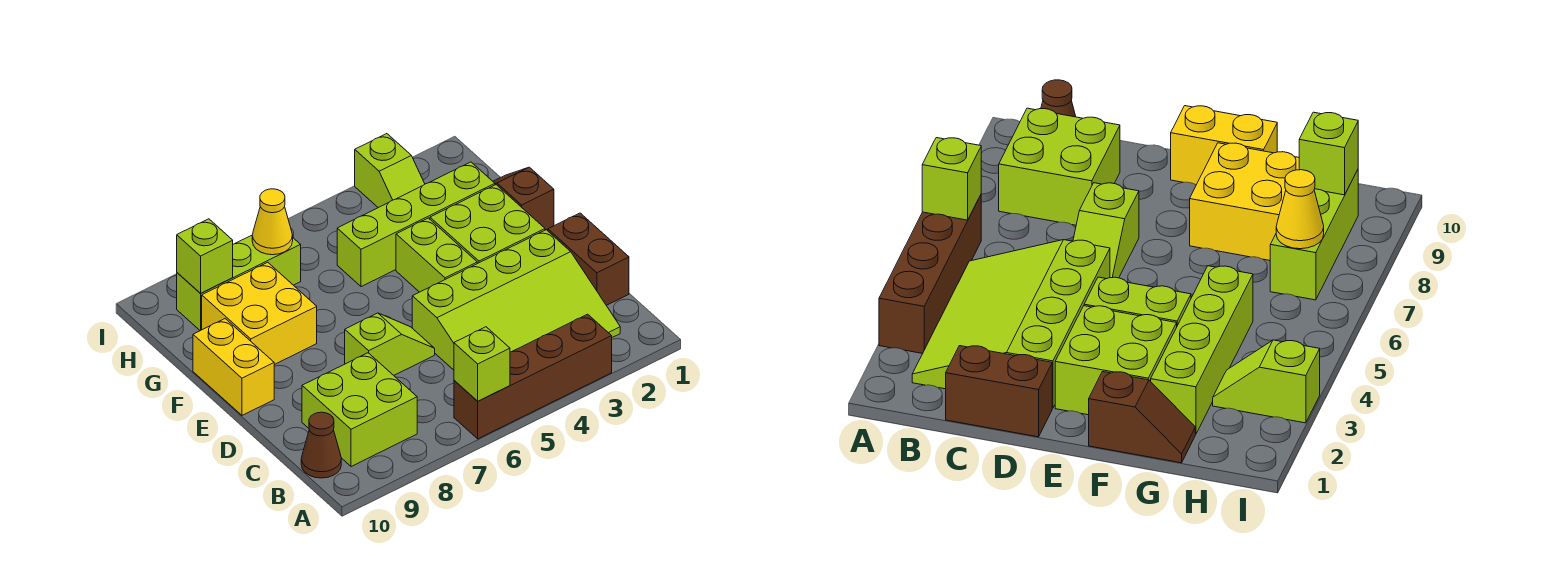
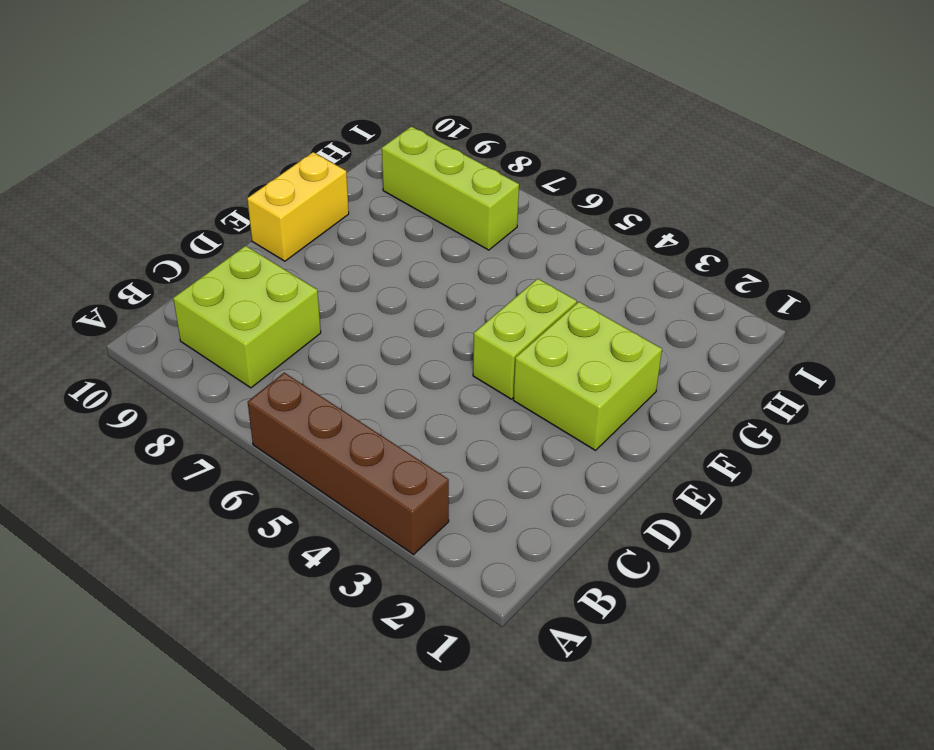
none -> lime slope B2:D5 level 1 top D
none -> brown cone B10 level 1
none -> brown brick C1:D1 level 1

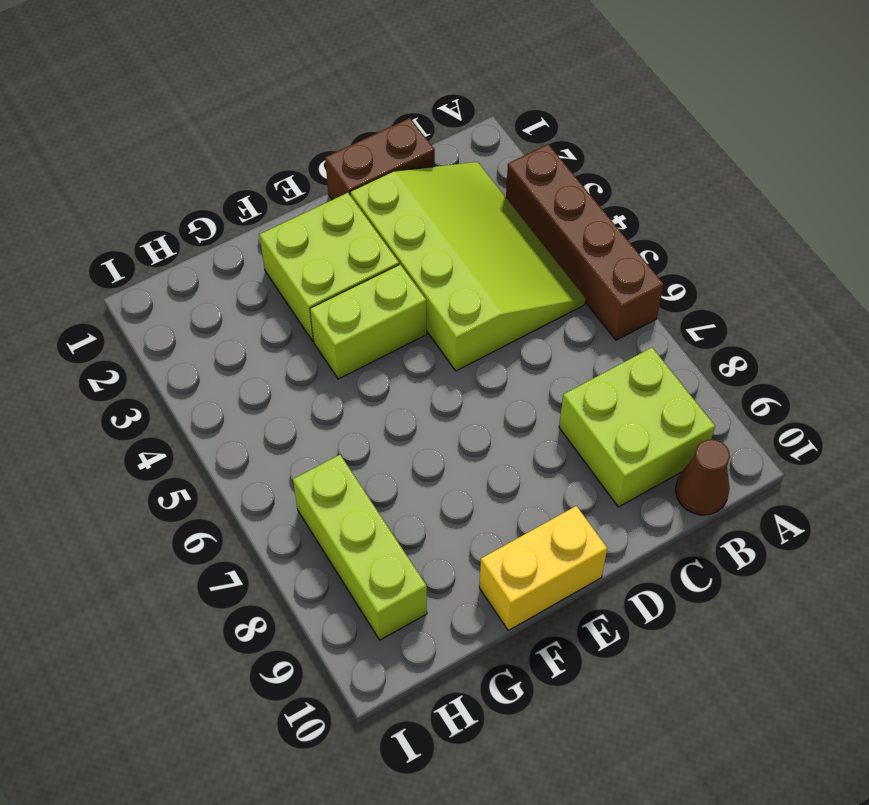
none -> lime slope D6:D7 level 1 top 7
none -> brown slope F1:G1 level 1 top F
none -> yellow brick F8:G9 level 1

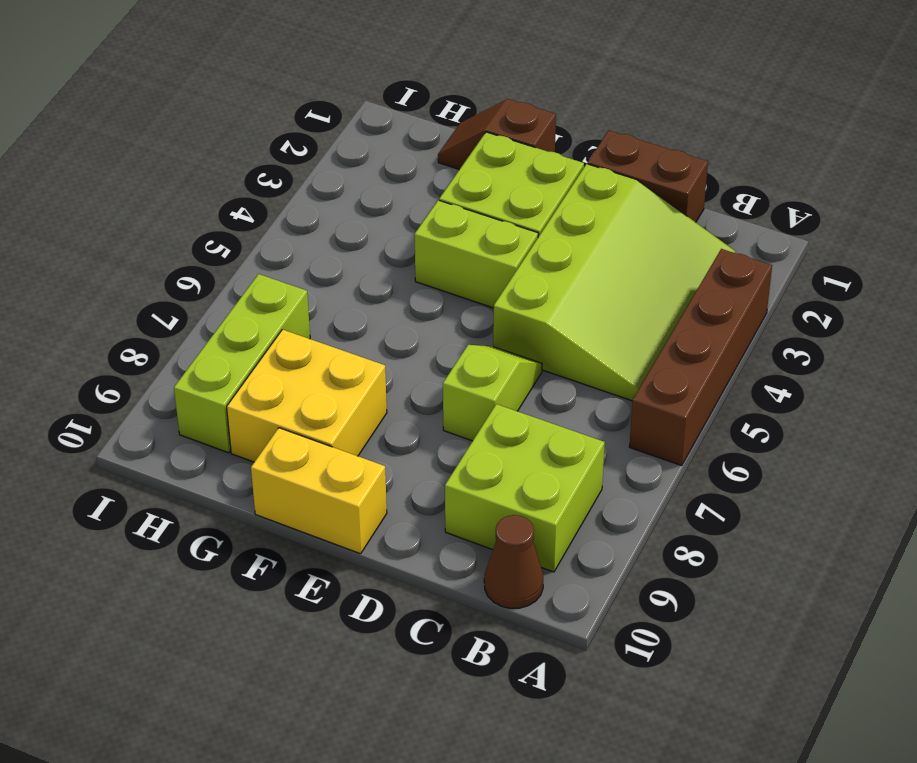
none -> lime brick G2:G5 level 1
none -> lime slope H3:I3 level 1 top I
none -> lime brick A6 level 2

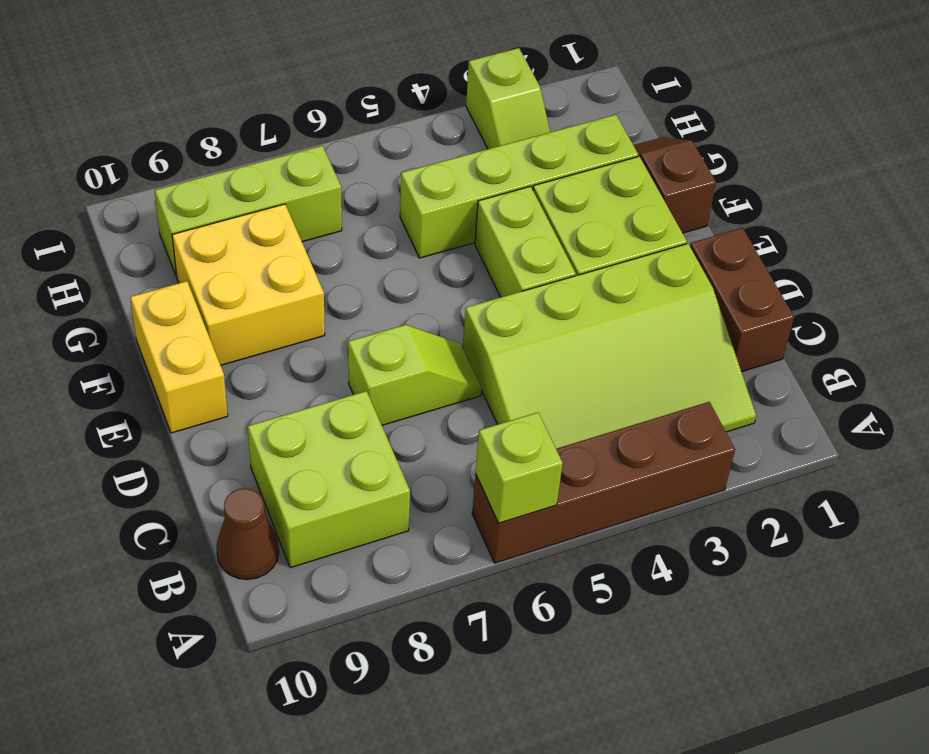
none -> yellow cone H7 level 2
none -> lime brick H9 level 2

